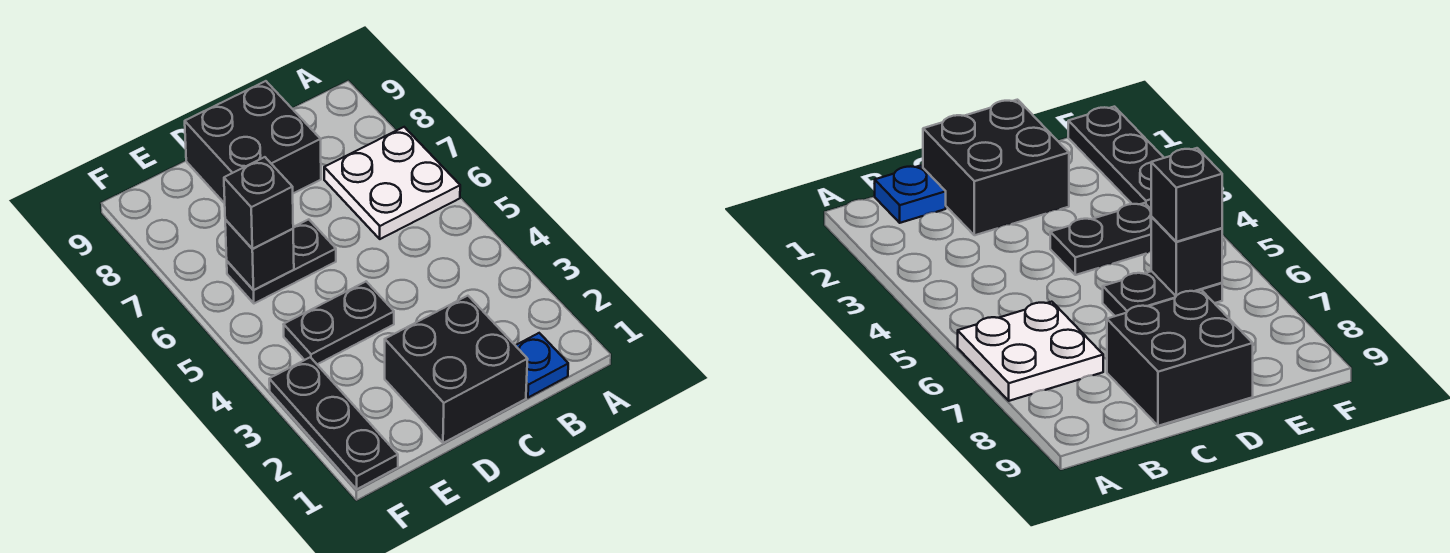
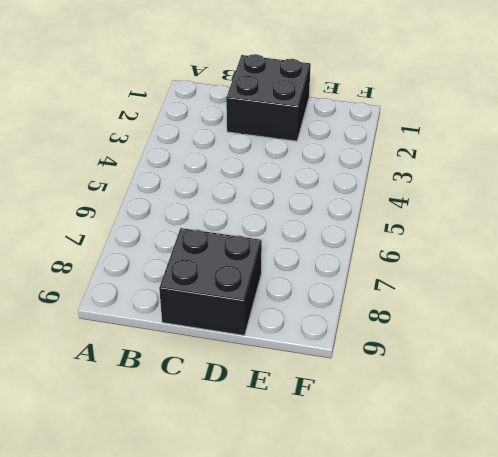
none -> white plate A6:B7 level 1
none -> blue plate B1 level 1

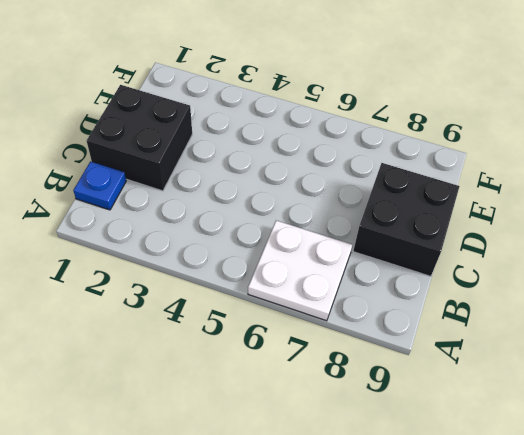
none -> black plate D4:E4 level 1
none -> black plate D6:E6 level 1

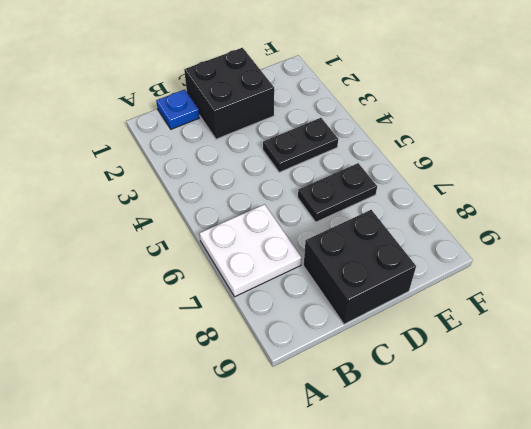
none -> black plate F1:F3 level 1
none -> black brick E6 level 2

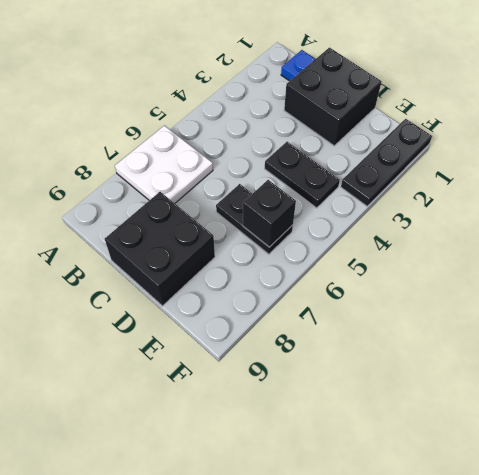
none -> black brick E6 level 3

